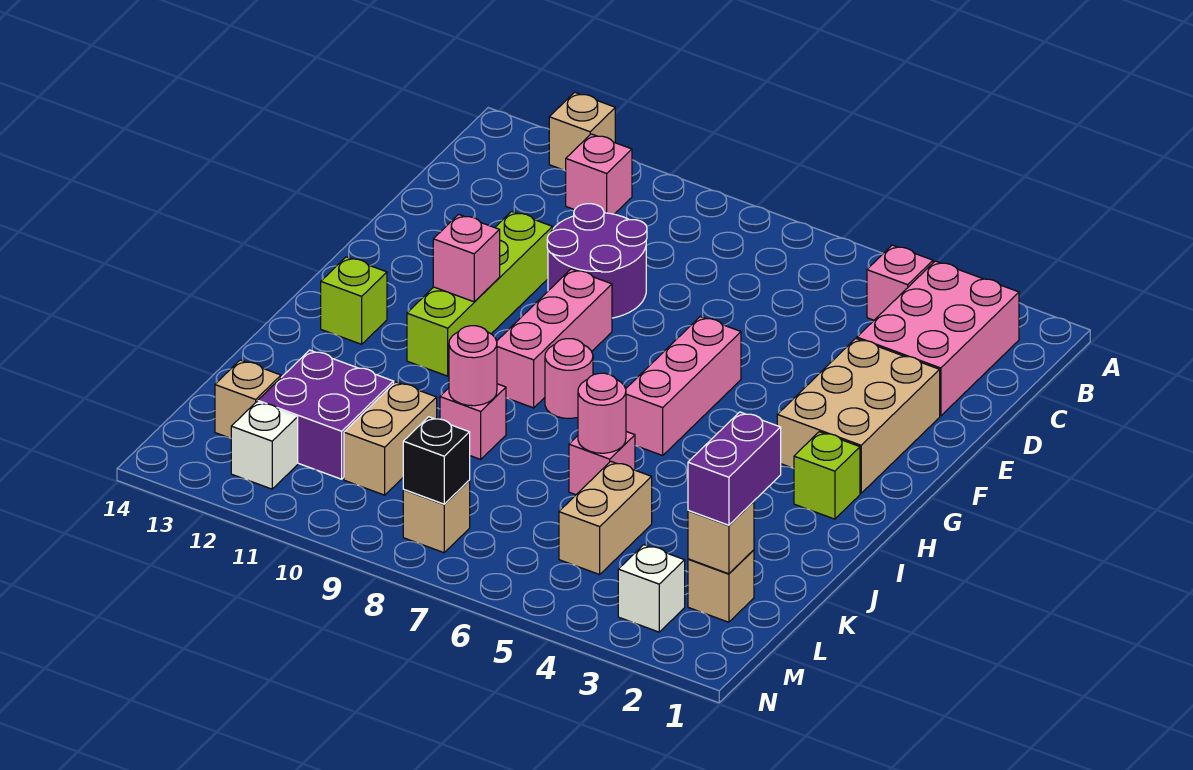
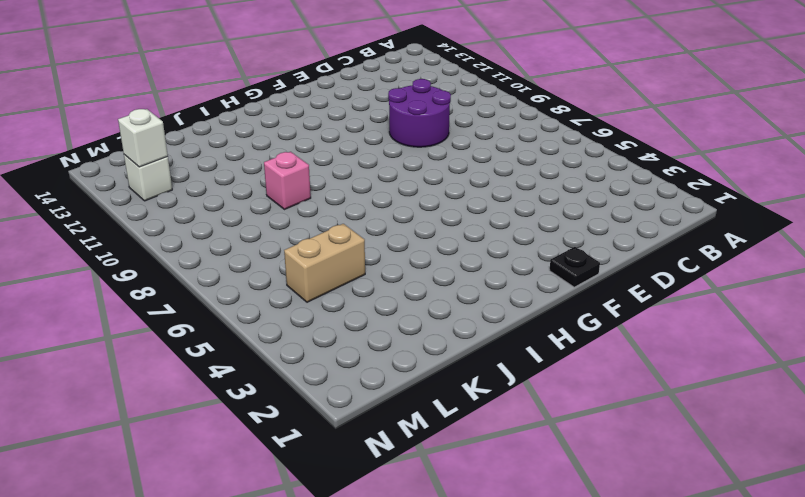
black plate F1 level 1 -> none
white brick M12 level 2 -> white brick M3 level 1
none -> tan brick A12 level 1
none -> pink brick B2:D3 level 1
none -> pink brick B4 level 1

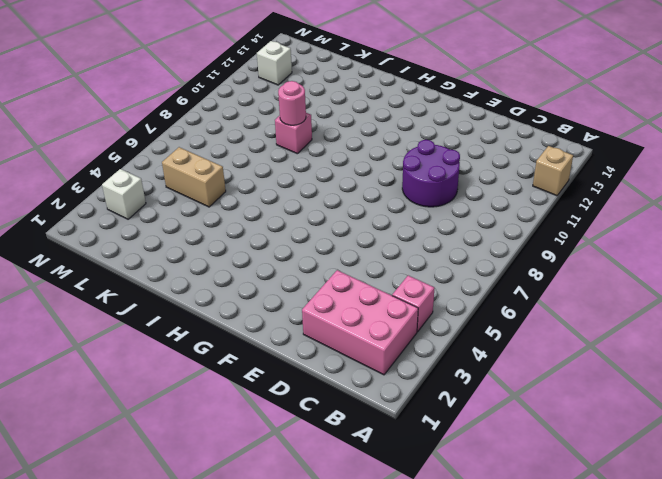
none -> pink brick B11 level 1
none -> tan brick E2:G3 level 1
none -> lime brick E11:H11 level 1

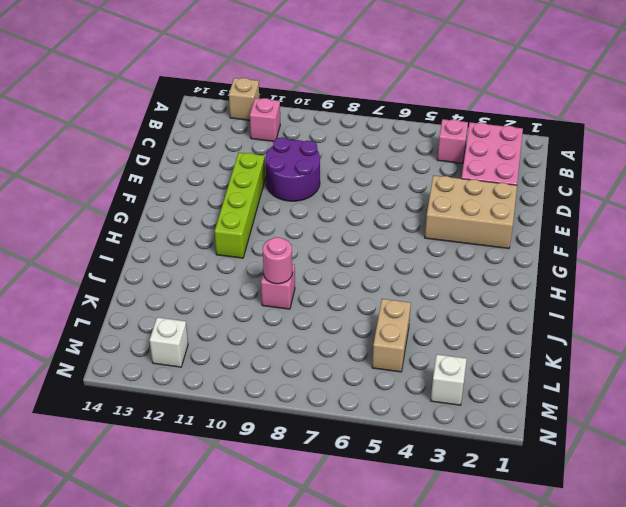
tan brick E2:F4 level 1 -> tan brick E2:G3 level 1
none -> pink brick F6:H6 level 1
none -> pink brick F9:H9 level 1
none -> lime brick H2 level 1

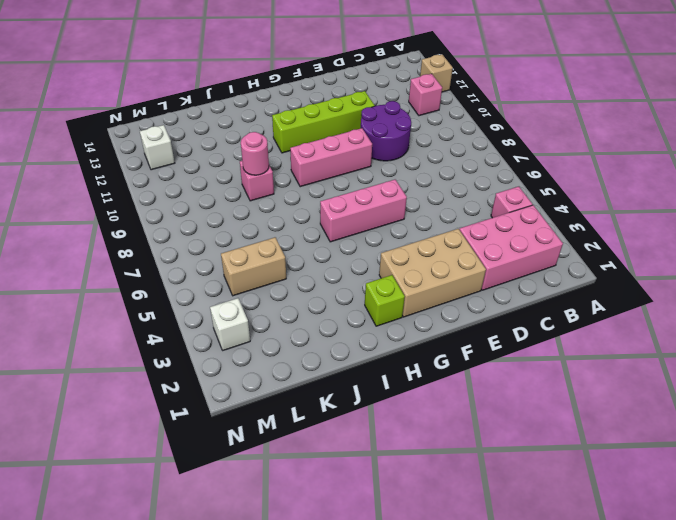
none -> pink round brick H8 level 1
none -> lime brick H13 level 1
none -> pink brick J6 level 1

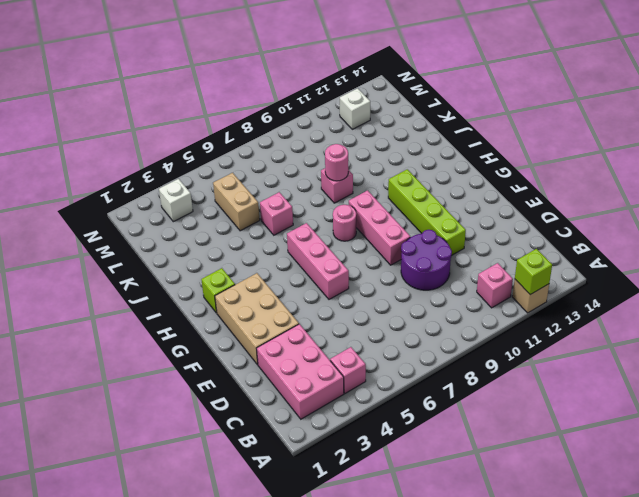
lime brick A12 level 2 -> lime brick H13 level 1
none -> tan brick K10:L10 level 1
none -> purple brick K11:L12 level 1
none -> tan brick L2 level 1

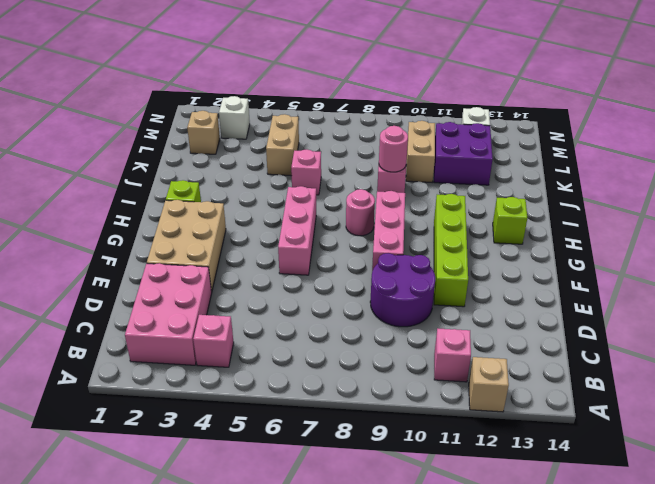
none -> tan brick L13 level 1
none -> tan brick M8 level 1
none -> pink brick G11 level 2

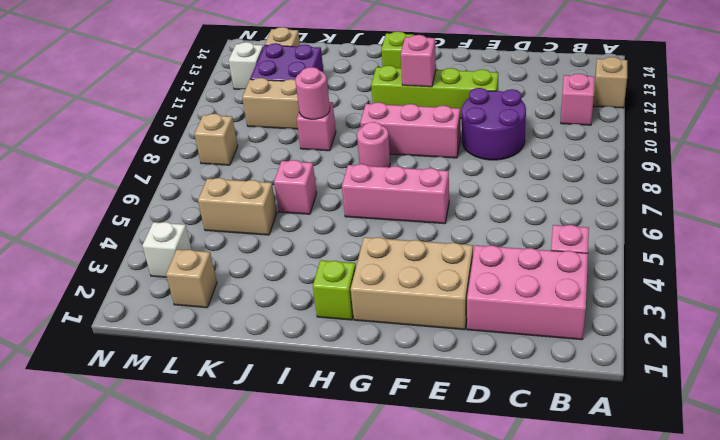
none -> pink round brick J6 level 2
none -> tan brick L2 level 2
none -> black brick M8 level 2

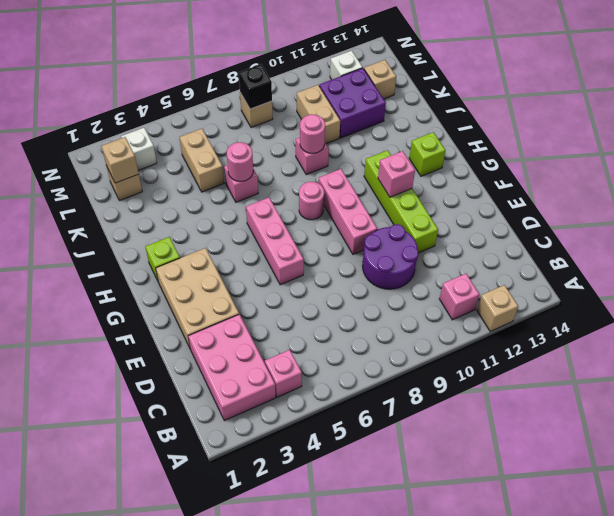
none -> purple brick K2:L2 level 3

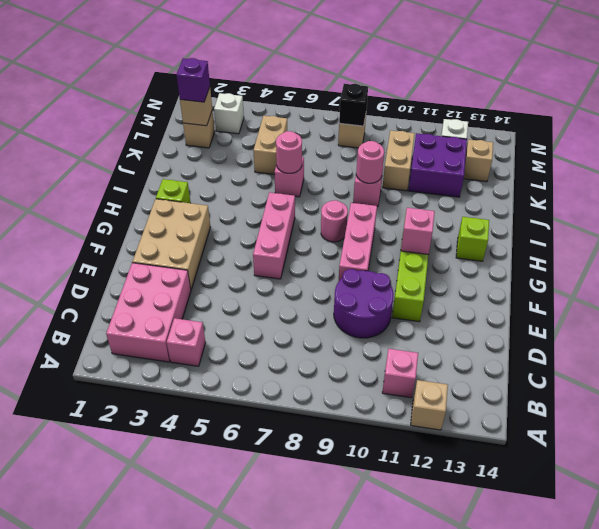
purple brick L2 level 3 -> purple brick K2:L2 level 3

